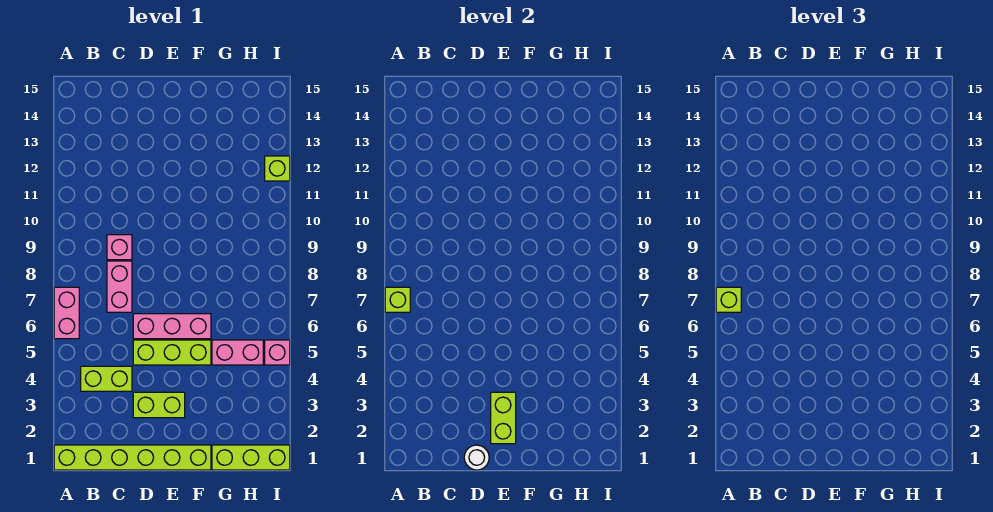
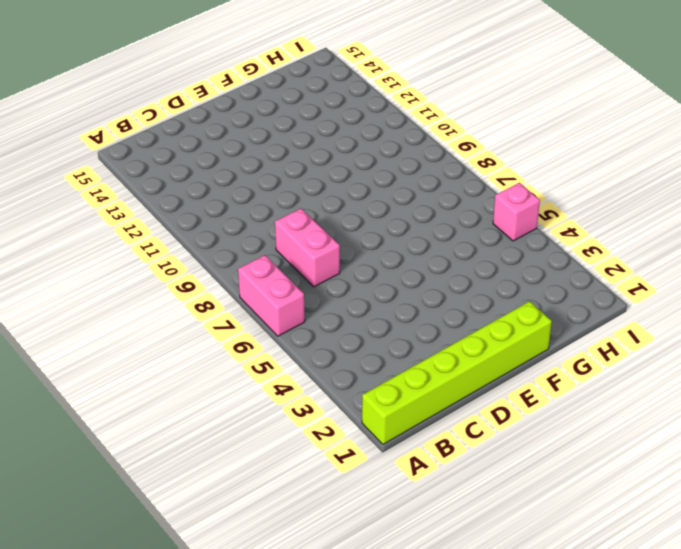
none -> lime brick B4:C4 level 1
none -> pink brick C9 level 1
none -> lime brick D3:E3 level 1

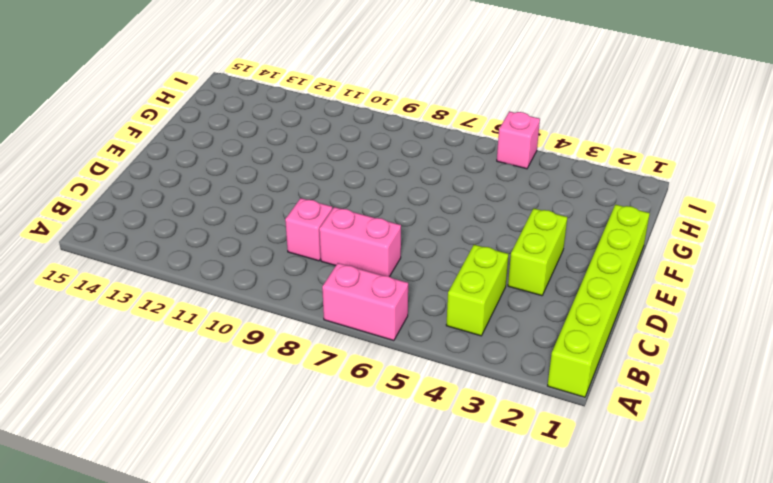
none -> lime brick D5:F5 level 1
none -> pink brick D6:F6 level 1
none -> lime brick G1:I1 level 1

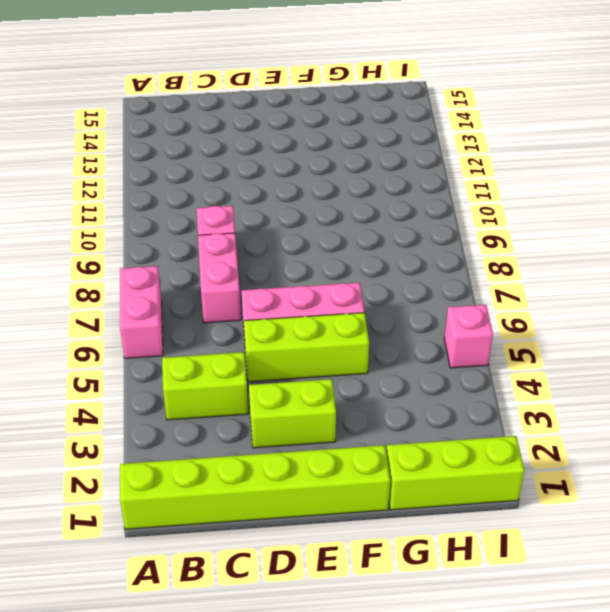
none -> pink brick G5:H5 level 1
none -> lime brick I12 level 1
none -> lime brick A7 level 2

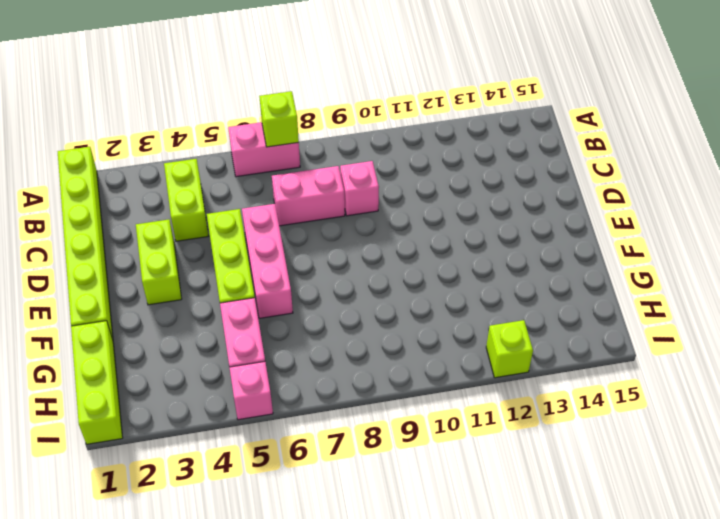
none -> white round brick D1 level 2
none -> lime brick E2:E3 level 2
none -> lime brick A7 level 3

